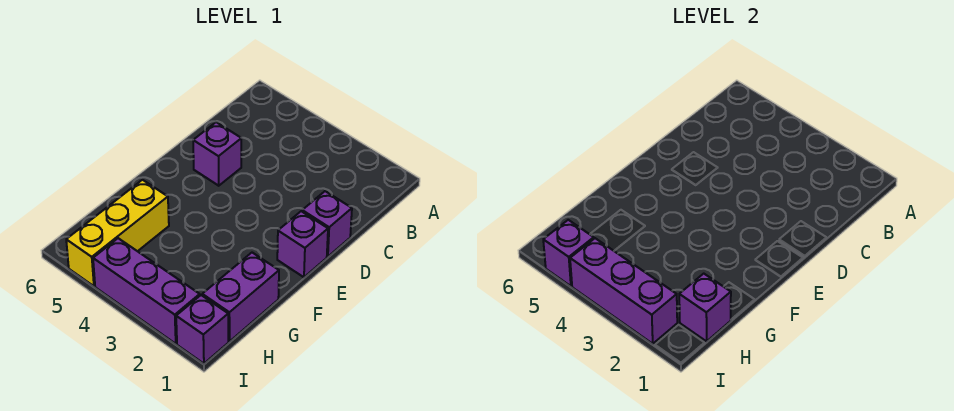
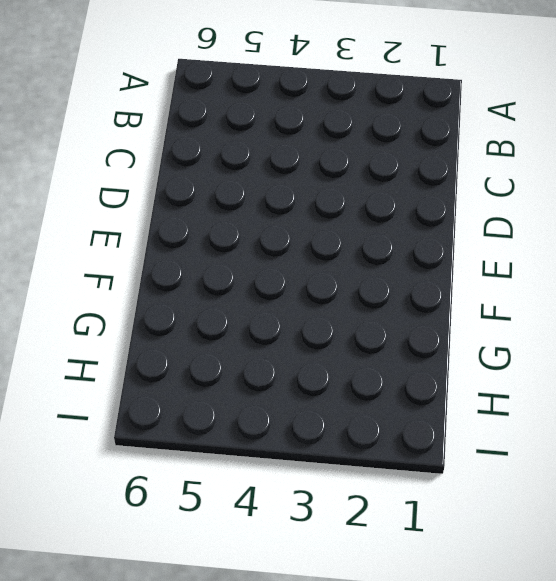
none -> purple brick D1 level 1
none -> purple brick D5 level 1

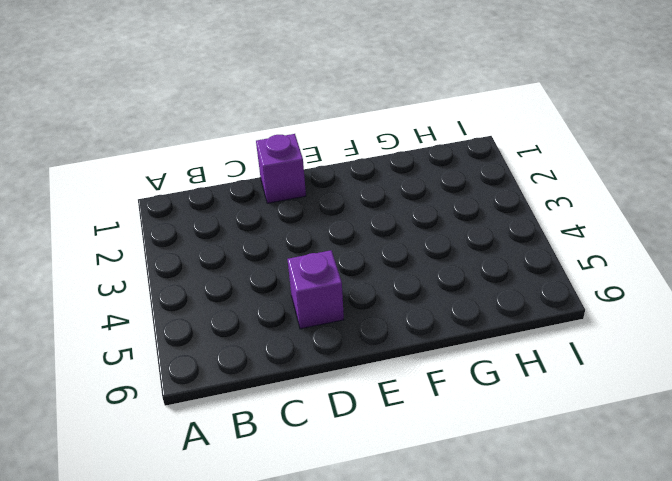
none -> purple brick E1 level 1
none -> purple brick G1:H1 level 1

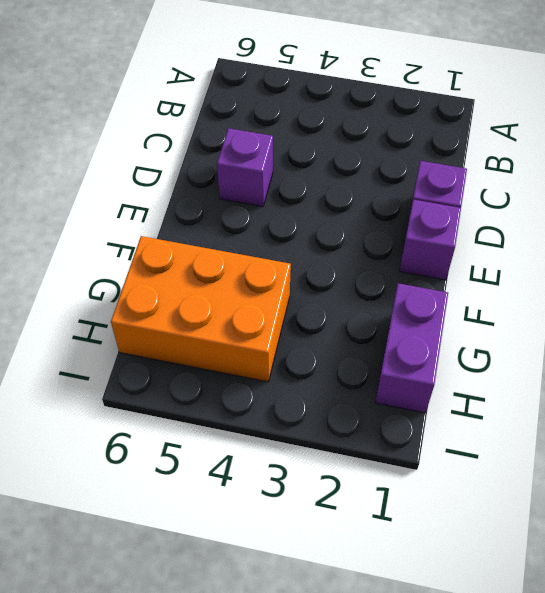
orange brick G4:H6 level 1 -> yellow brick G5:I5 level 1
none -> purple brick I1 level 1
none -> purple brick I2:I4 level 1

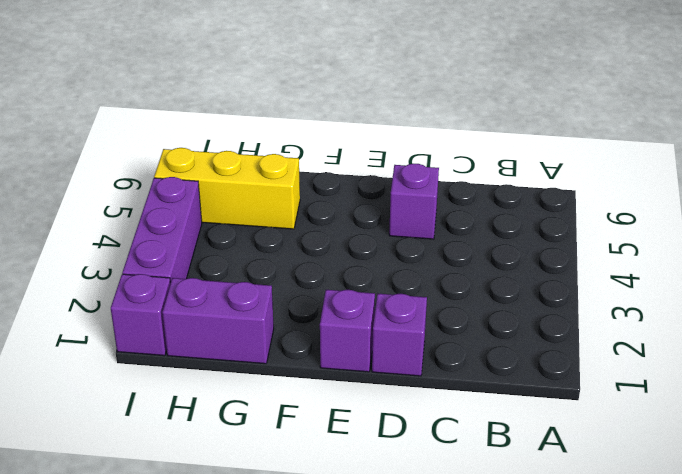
none -> purple brick H1 level 2
none -> purple brick I2:I4 level 2

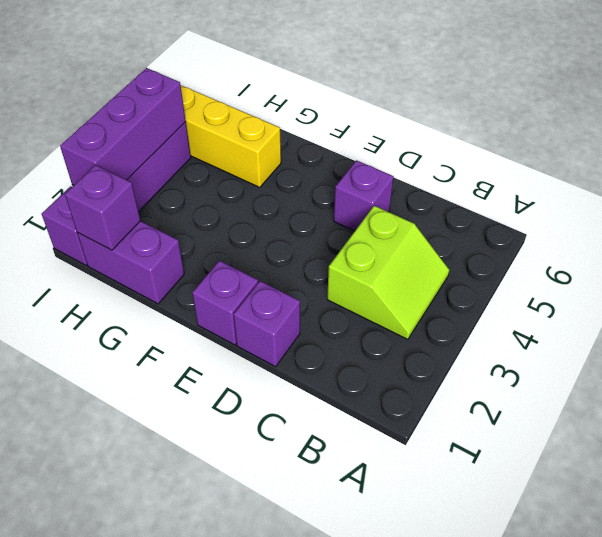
lime slope B3:C4 level 1 top C -> none
none -> purple brick I5 level 2

